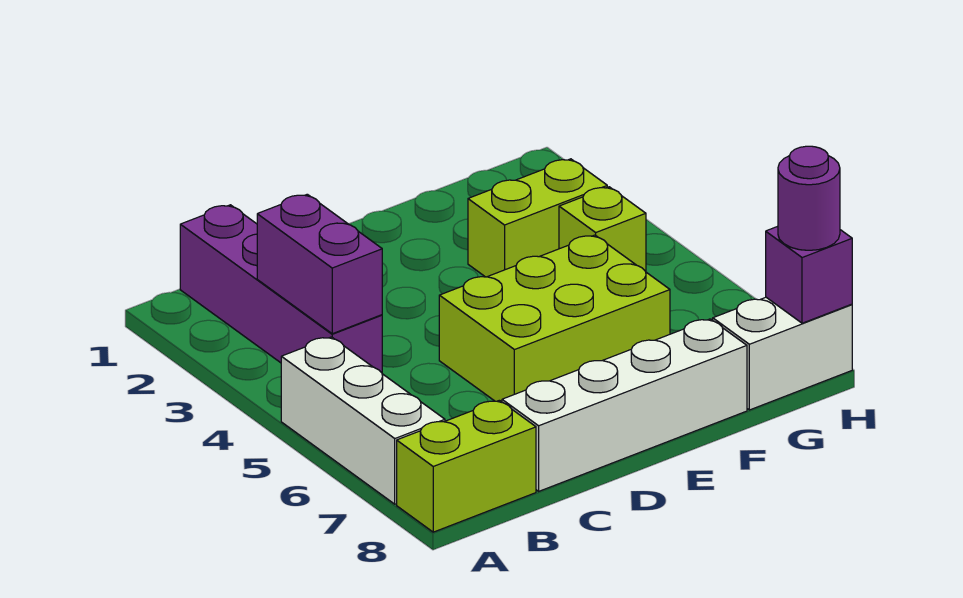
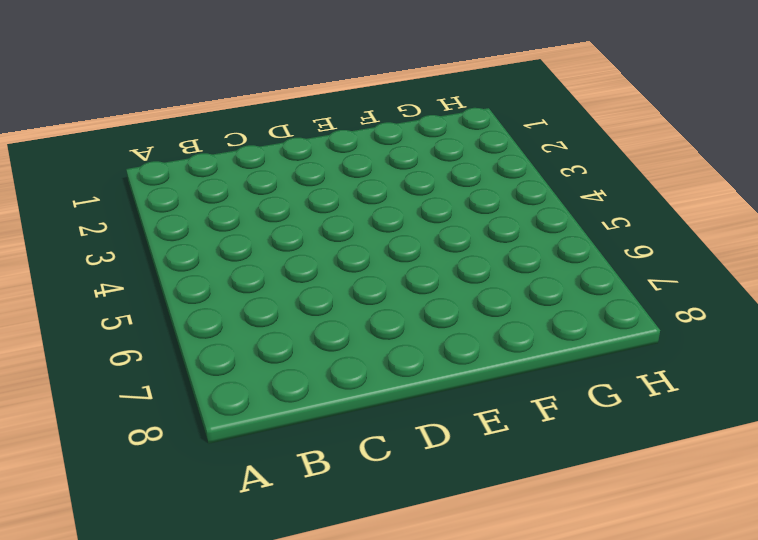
none -> white brick A5:A7 level 1
none -> lime brick A8:B8 level 1

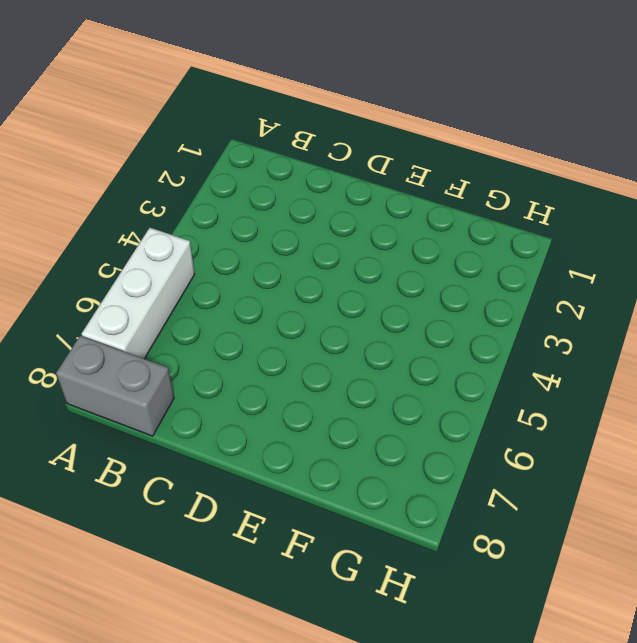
grey brick A8:B8 level 1 -> lime brick A8:B8 level 1
none -> purple brick B1:B4 level 1
none -> white brick C8:F8 level 1

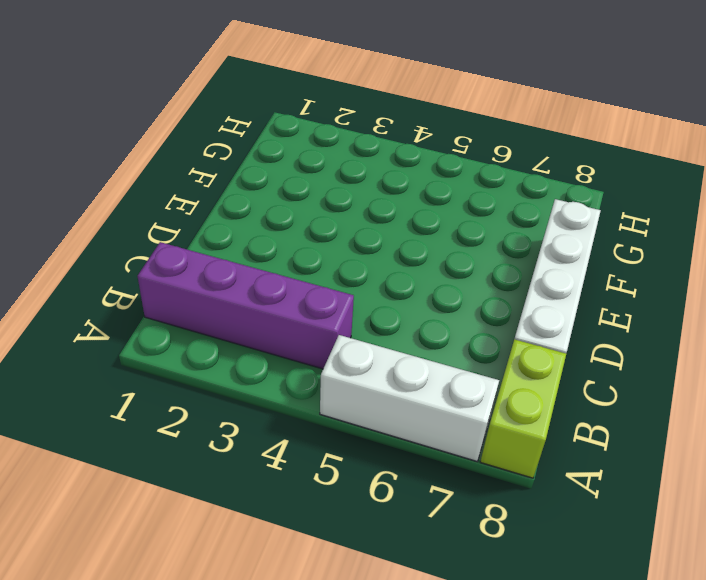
none -> lime brick D5:F6 level 1
none -> lime brick F3:G3 level 1

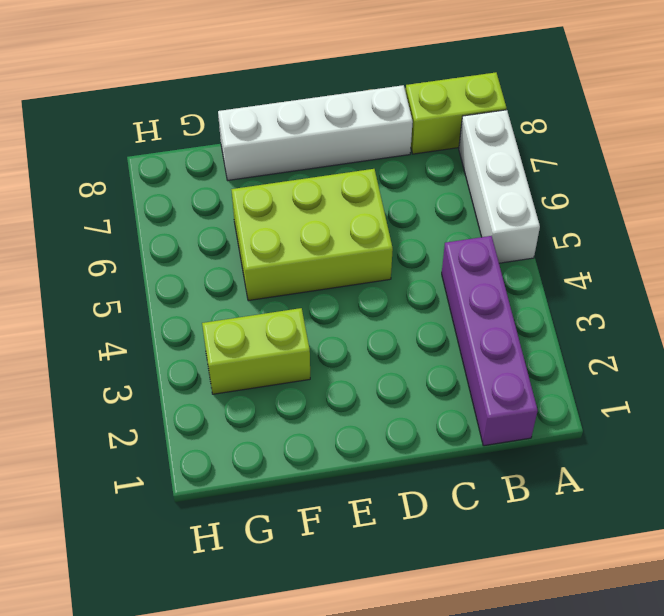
none -> lime brick G4 level 1
none -> white brick G8:H8 level 1

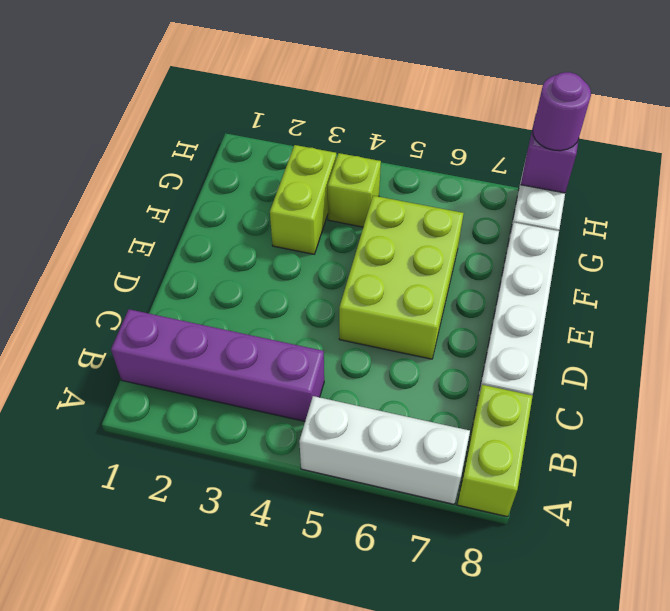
none -> purple brick B3:B4 level 2

